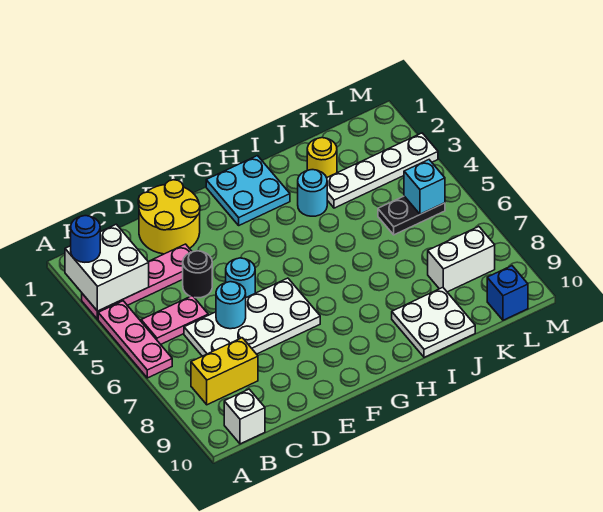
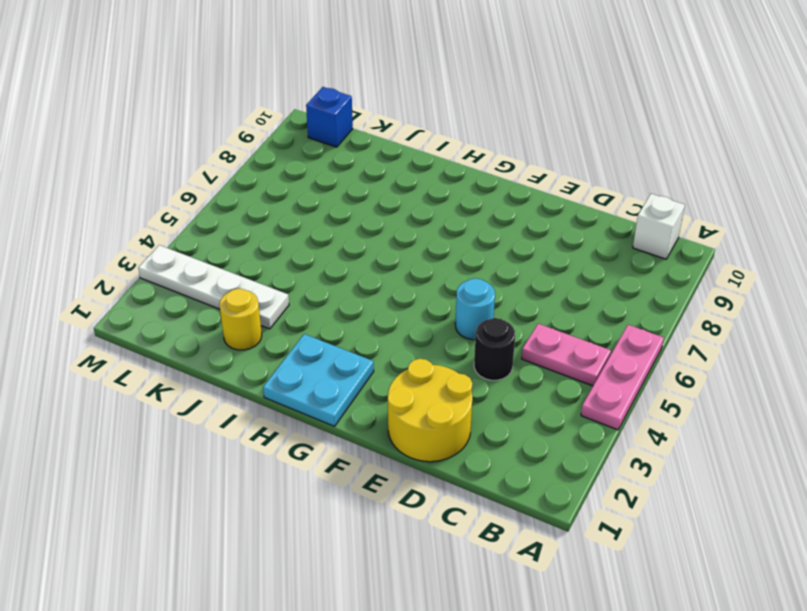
none -> pink plate A3:D3 level 1
none -> yellow brick B8:C8 level 1
none -> white plate C6:F7 level 1

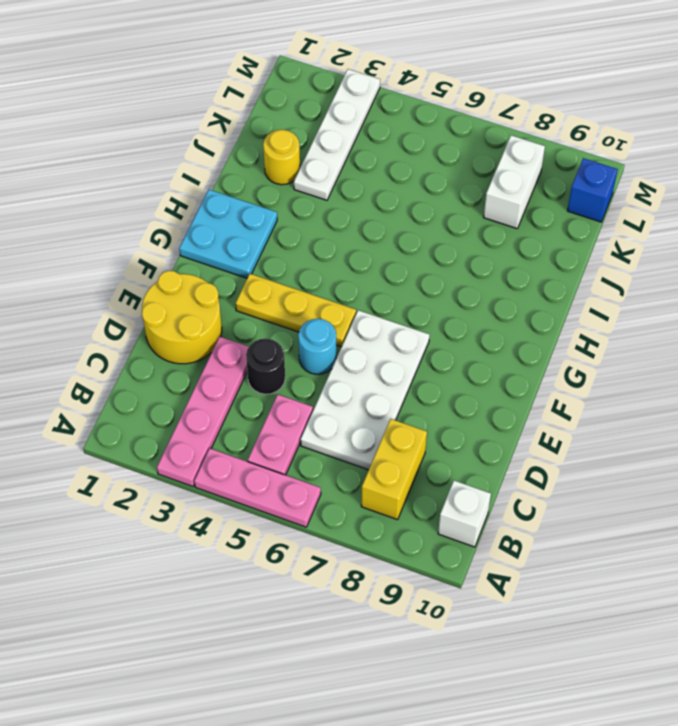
yellow plate F3:F5 level 1 -> none
none -> cyan round brick I3 level 1
none -> white plate I9:J10 level 1
none -> black plate K5:L5 level 1

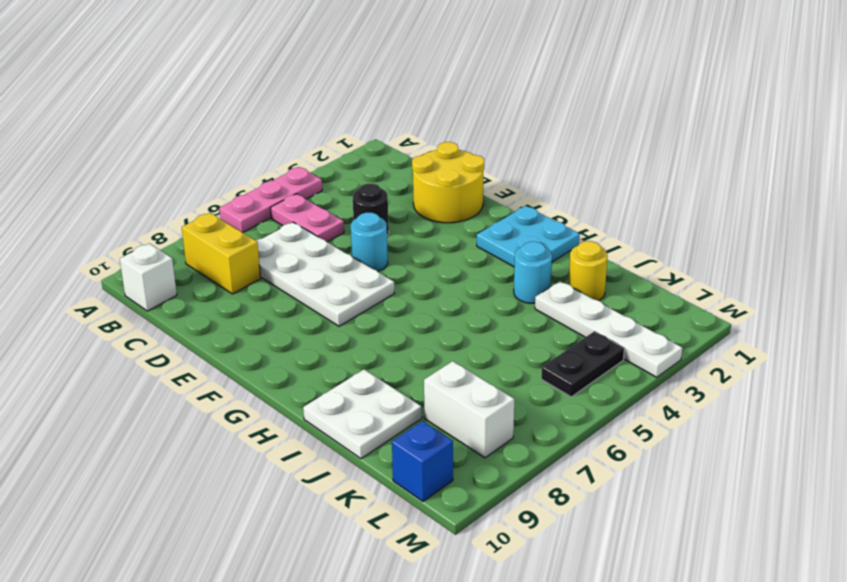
black plate L4:L5 level 1 -> black plate K5:L5 level 1
none -> pink plate A3:D3 level 1
none -> white brick A2:B3 level 2
none -> cyan round brick D6 level 2

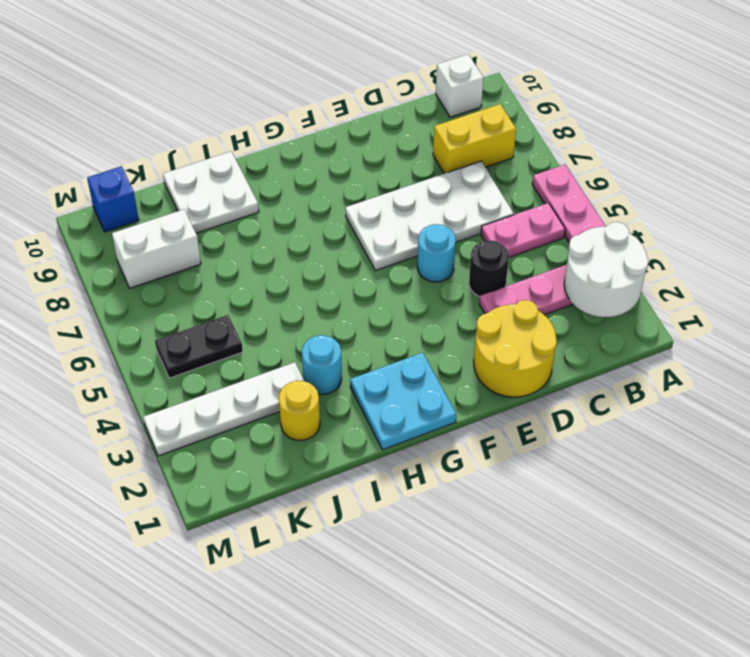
white round brick A2:B3 level 2 -> white brick A2:B3 level 2
none -> cyan round brick D6 level 2
none -> cyan brick L5 level 2
none -> blue round brick A2 level 3

